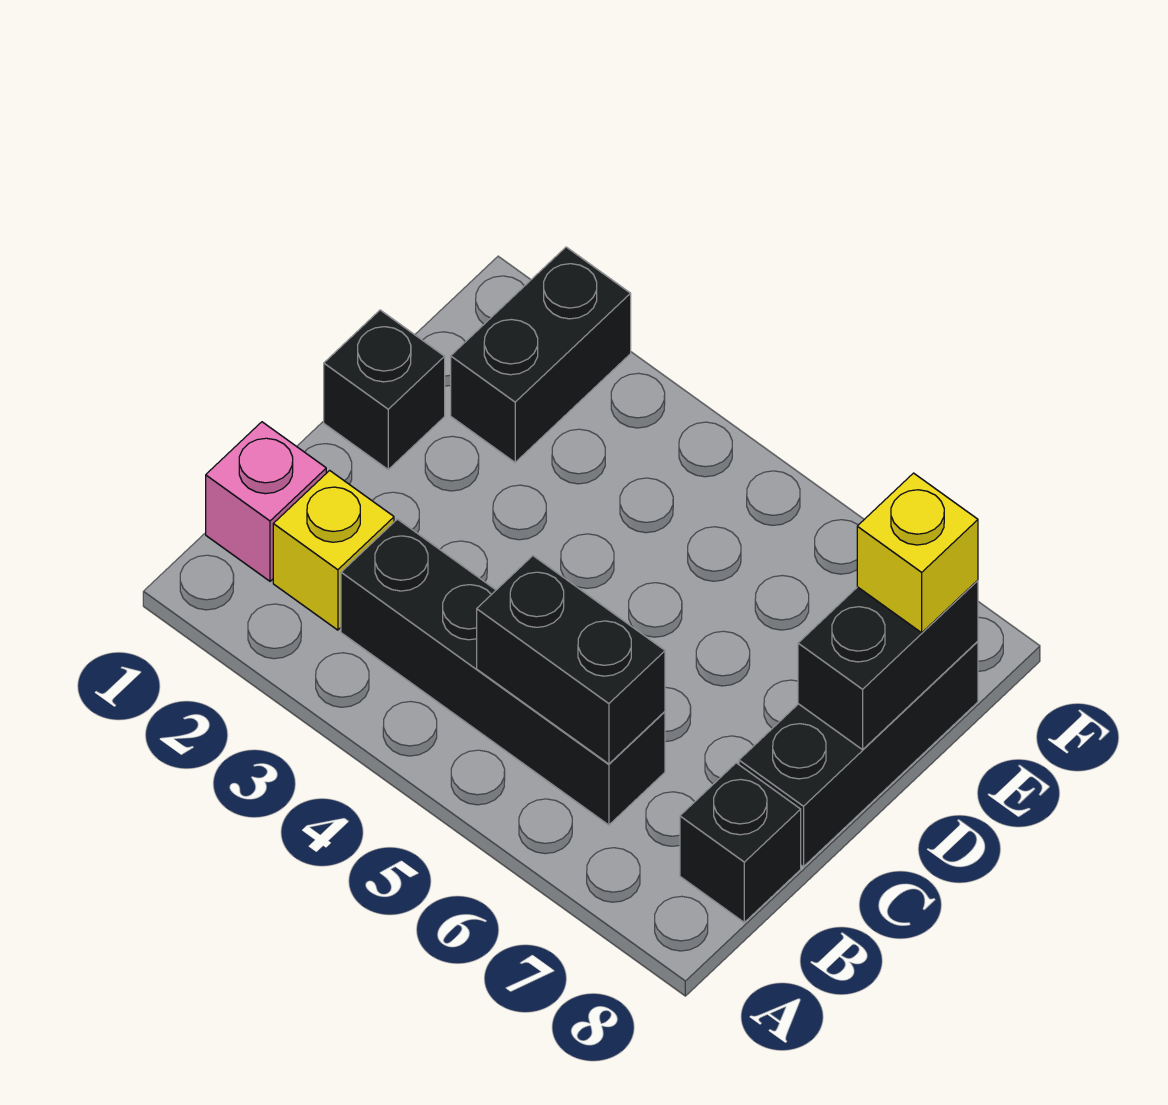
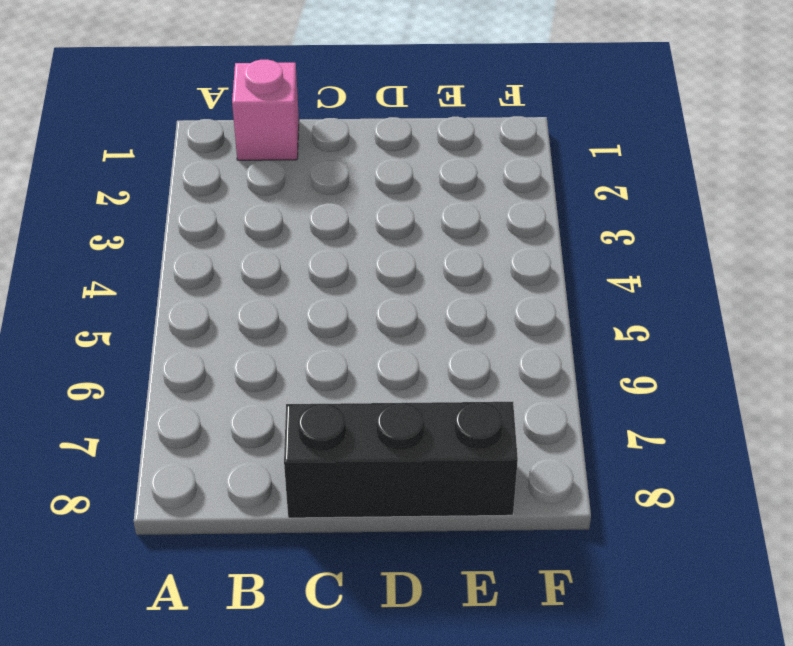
none -> yellow brick B2 level 1
none -> black brick B3:B6 level 1

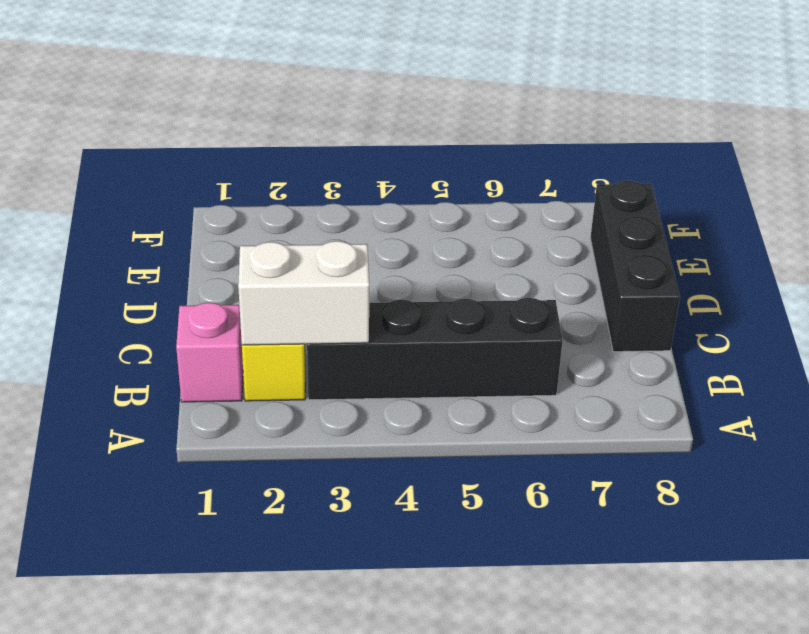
white brick B2:B3 level 2 -> none
none -> black brick B8 level 1
none -> black brick D1 level 1

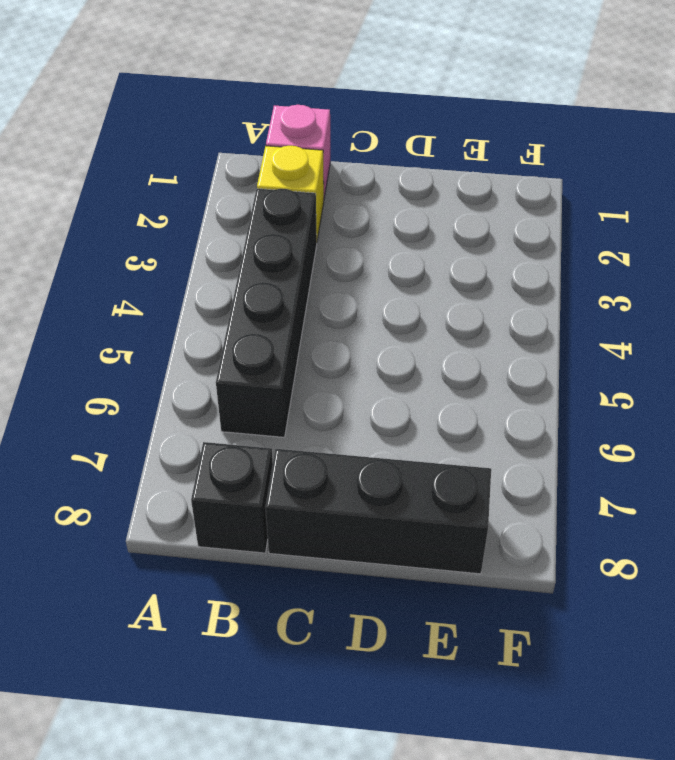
none -> black brick D1 level 1
none -> black brick E2:F2 level 1

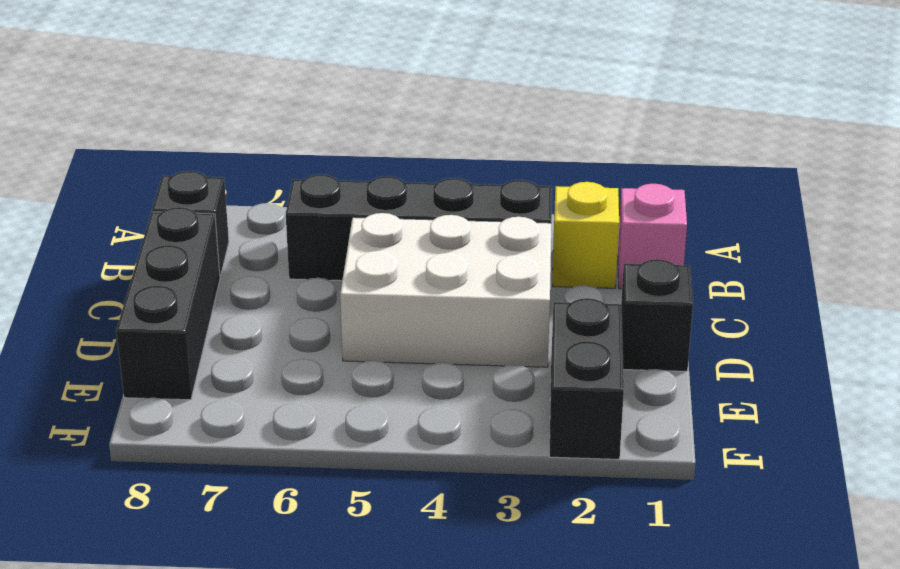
white brick C3:D5 level 1 -> none
none -> black brick B5:B6 level 2
none -> black brick D8:E8 level 2

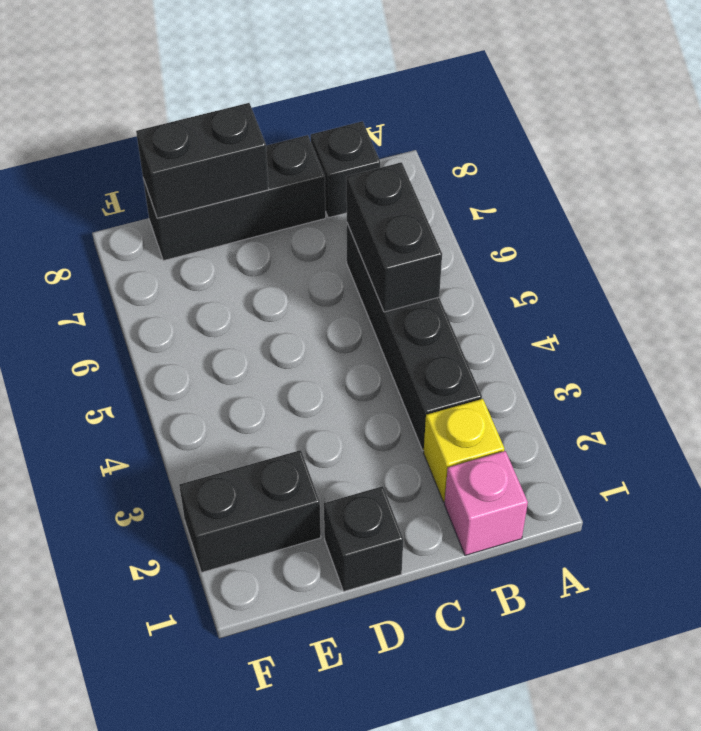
none -> yellow brick E8 level 3

